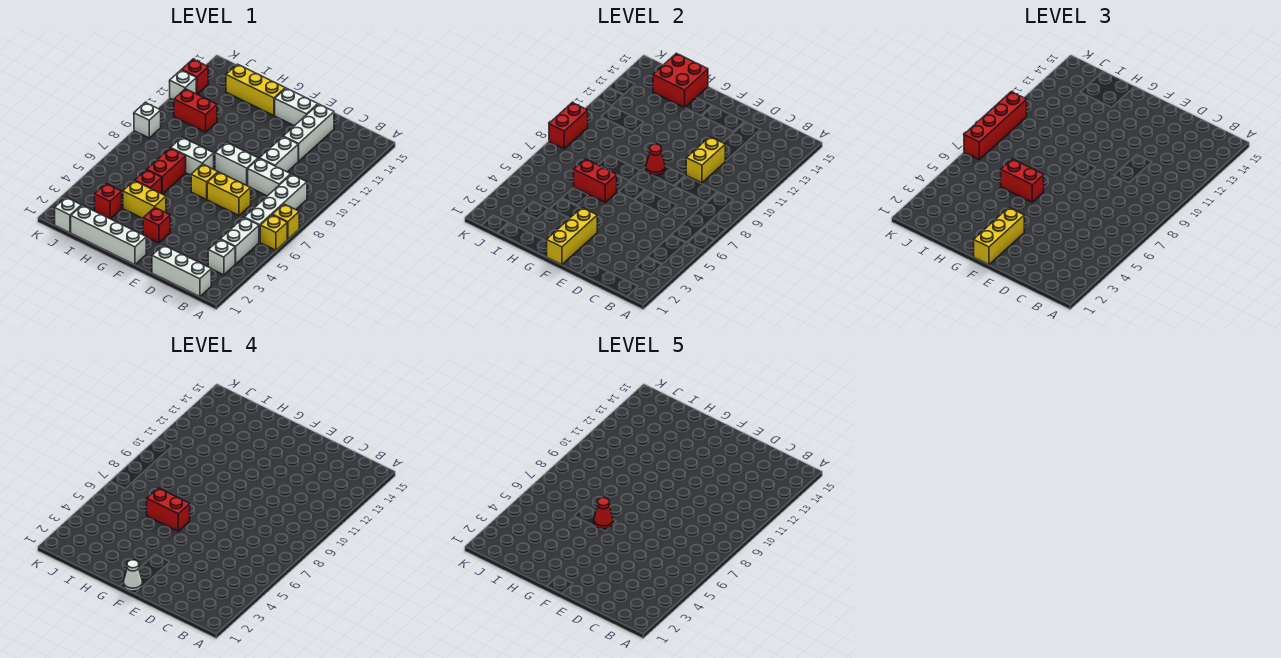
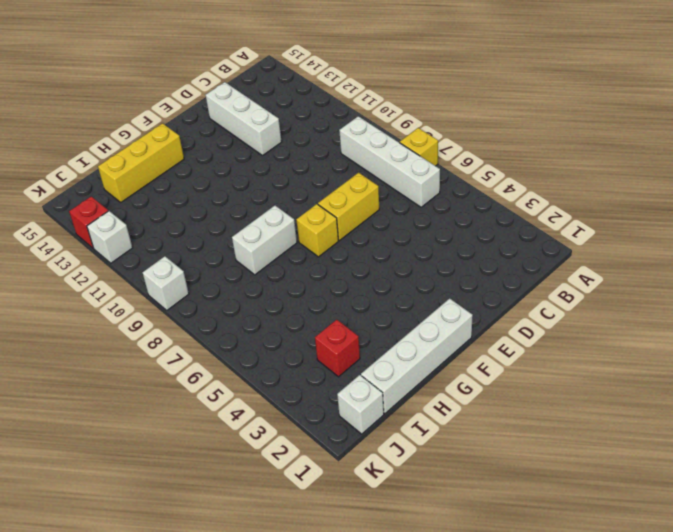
none -> yellow brick A6 level 1
none -> white brick B1:D1 level 1
none -> white brick B3 level 1
none -> white brick B4:B5 level 1

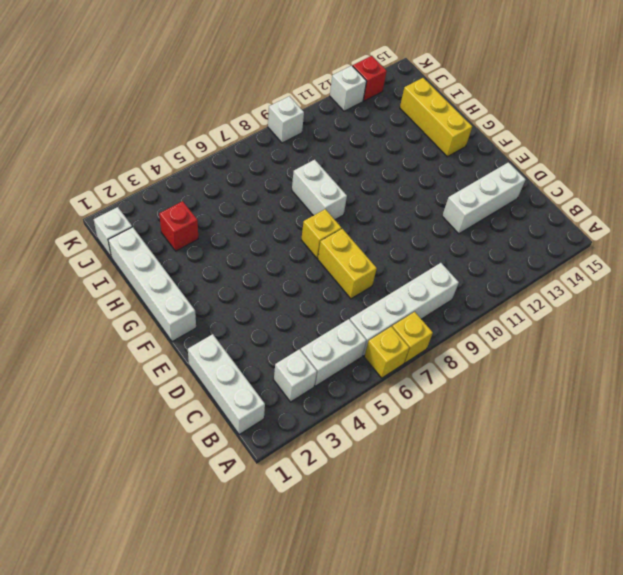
none -> white brick C9:D9 level 1
none -> white brick D10:D11 level 1
none -> white brick E9:F9 level 1
none -> white brick E14:F14 level 1

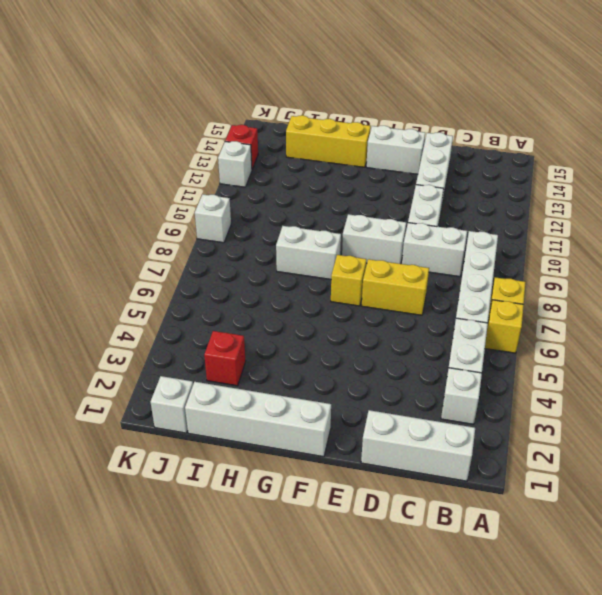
none -> red brick F3 level 1
none -> yellow brick G4:H4 level 1
none -> red brick H5 level 1
none -> red brick H6:H7 level 1

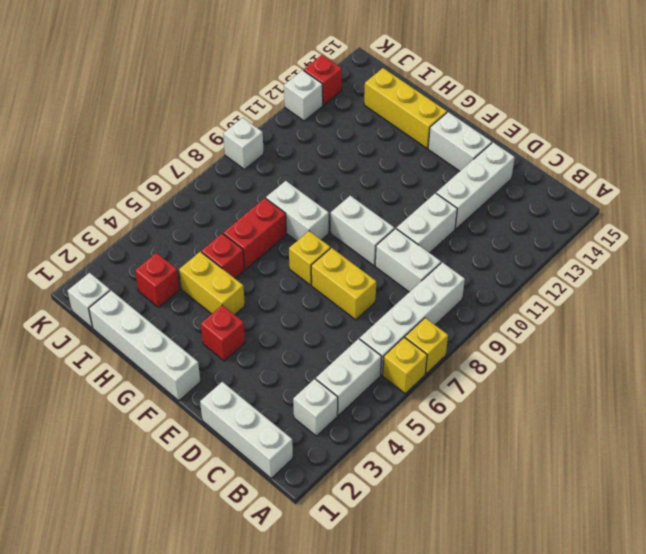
none -> red brick I11:J11 level 1
none -> yellow brick D10:D11 level 2
none -> yellow brick F1:F3 level 2
none -> red cone F9 level 2

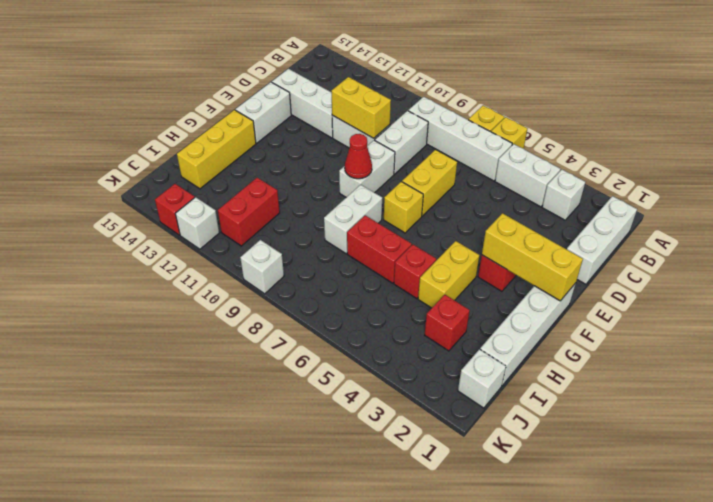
none -> red brick G6:H6 level 2
none -> red brick H14:I15 level 2
none -> red brick K8:K9 level 2
none -> yellow brick F1:F3 level 3

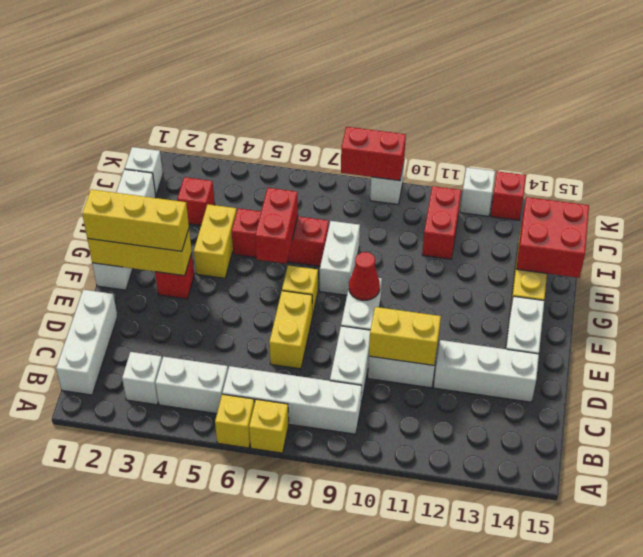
none -> red brick G6:H6 level 3
none -> red brick K7:K10 level 3
none -> white cone F1 level 4
none -> red brick G6:H6 level 4

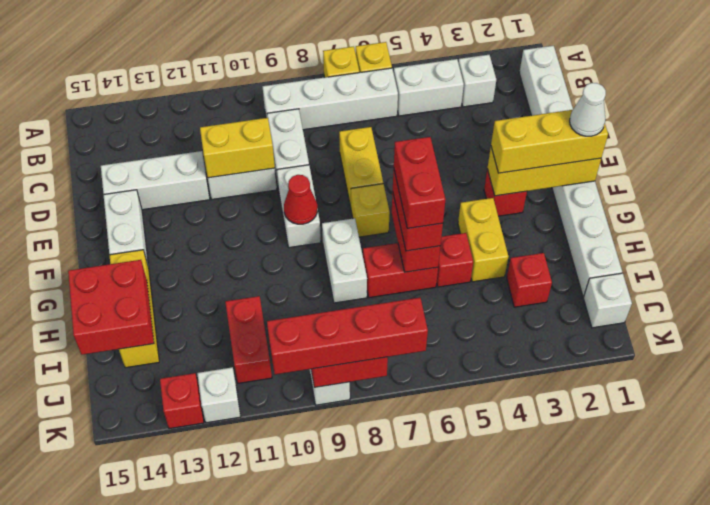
none -> red cone G6 level 5

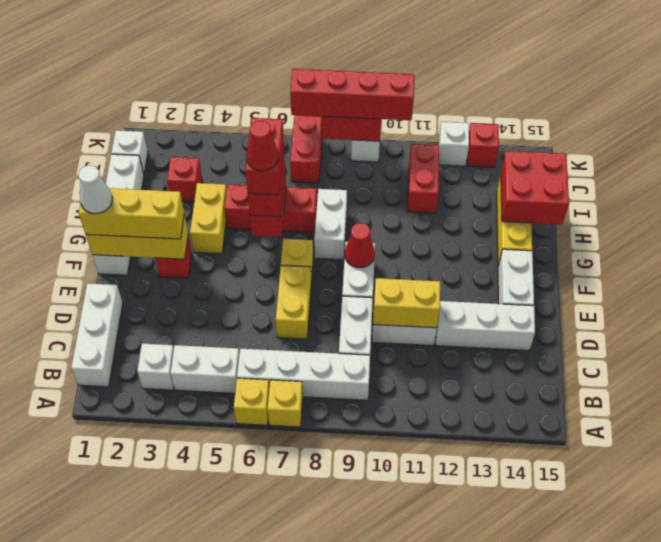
red brick J7:K7 level 1 -> none

